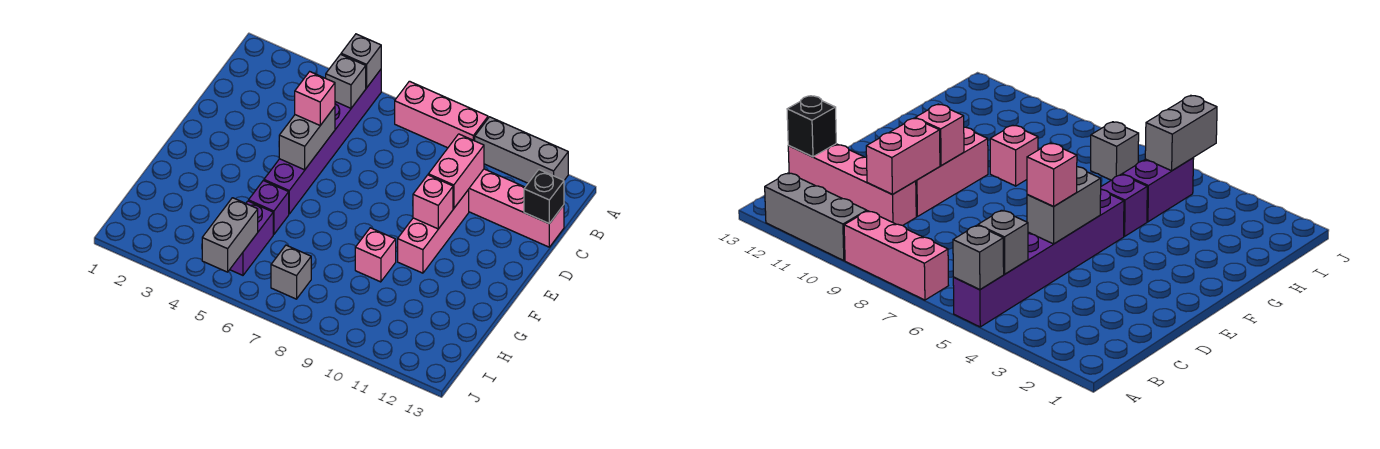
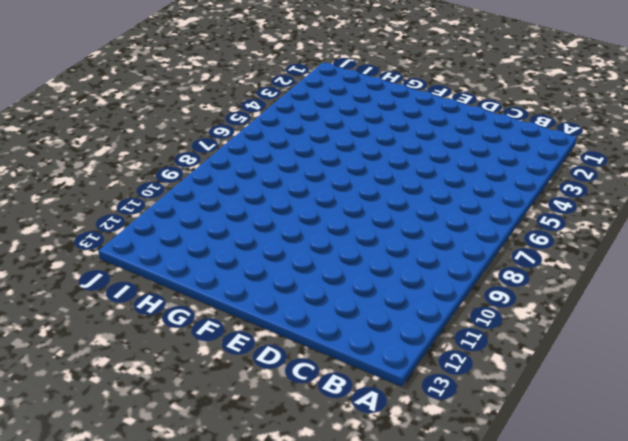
none -> purple brick A5:F5 level 1
none -> pink brick A7:A9 level 1
none -> grey brick A10:A12 level 1

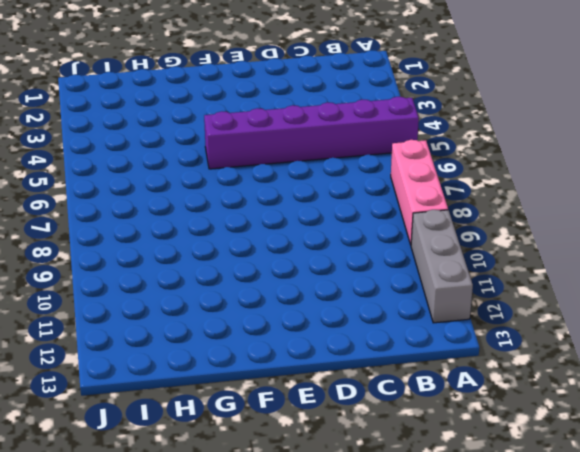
none -> pink brick C10:C13 level 1
none -> pink brick D10:F10 level 1
none -> purple brick G5 level 1

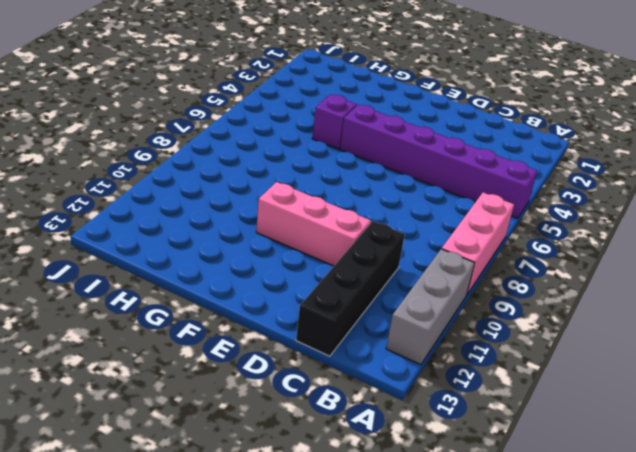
black brick C10:C13 level 1 -> pink brick C10:C13 level 1
none -> pink brick G9 level 1
none -> purple brick H5:I5 level 1
none -> grey brick I7 level 1

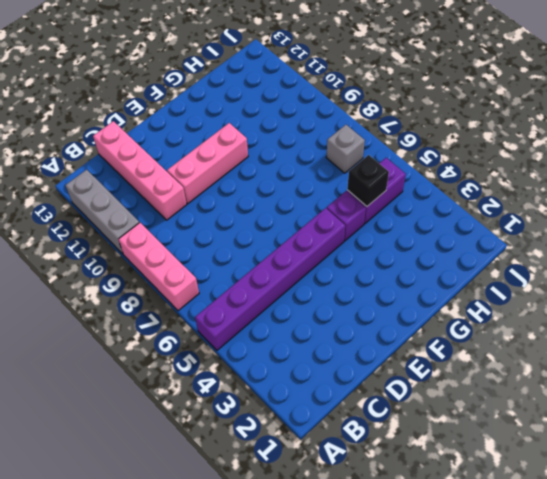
black brick H5 level 2 -> black brick C13 level 2
none -> pink brick G9 level 1
none -> grey brick A5 level 2
none -> grey brick B5 level 2

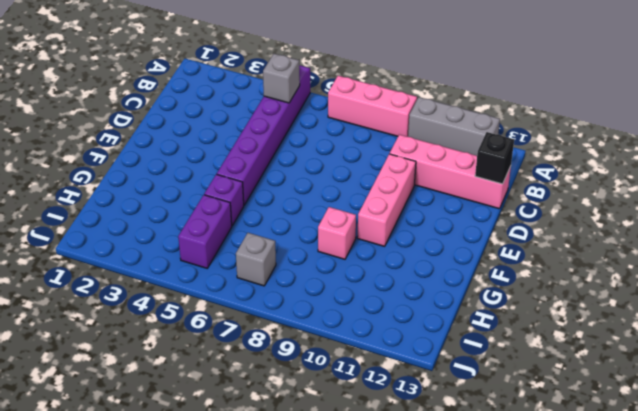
none -> grey brick A5 level 2
none -> pink brick C10:D10 level 2
none -> grey brick D5:E5 level 2

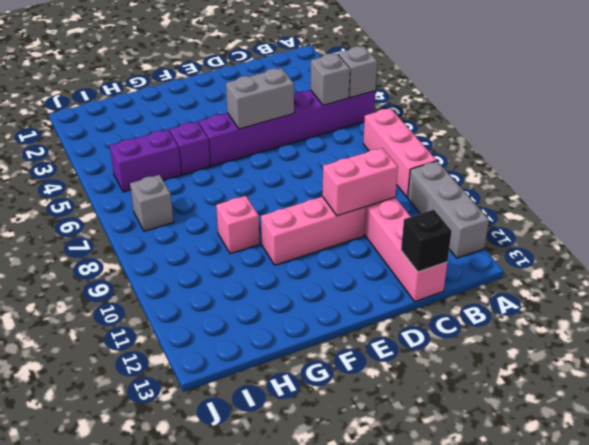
none -> pink brick E10 level 2
none -> grey brick I5:J5 level 2
none -> pink brick D5 level 3

